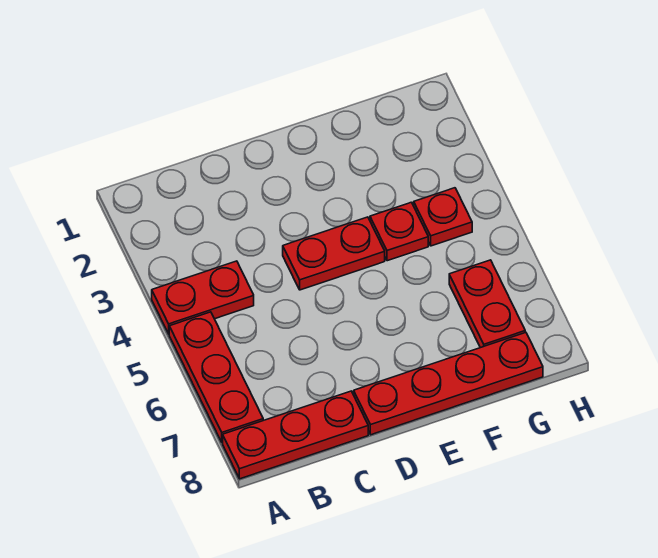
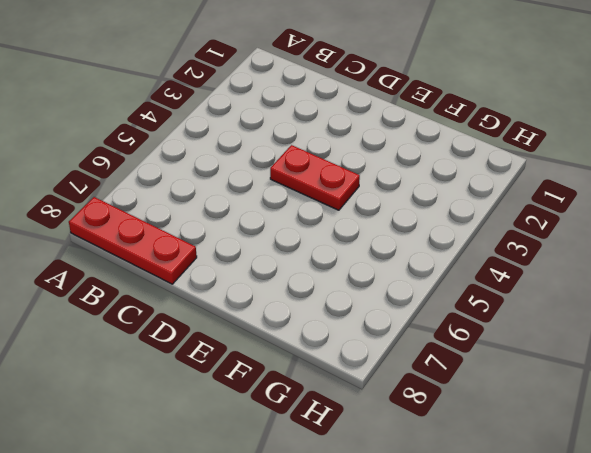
none -> red plate A4:B4 level 1
none -> red plate A5:A7 level 1

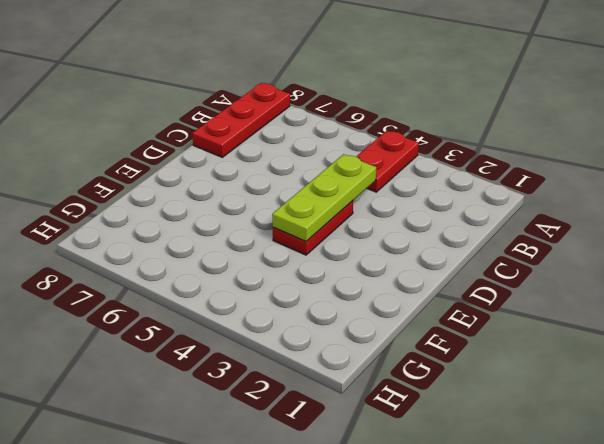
lime plate C4:E4 level 2 -> none
none -> red plate A5:A7 level 1
none -> red plate D8:G8 level 1

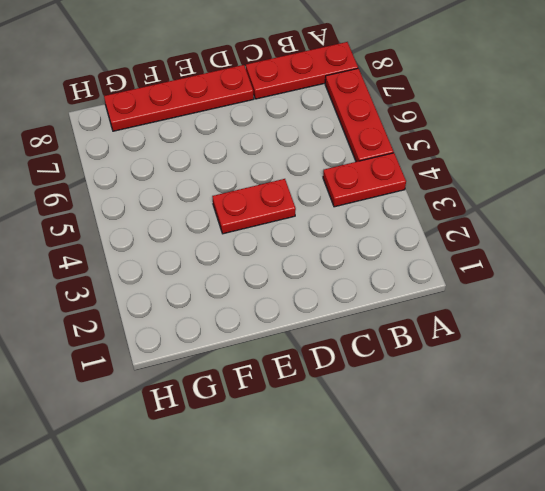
none -> red plate F4 level 1
none -> red plate G4 level 1

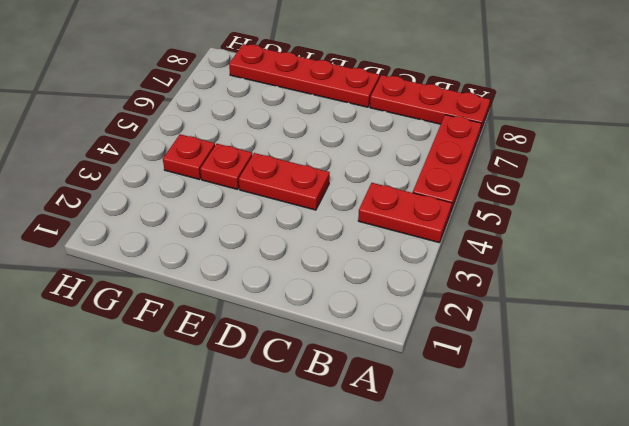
none -> red plate G6:G7 level 1

